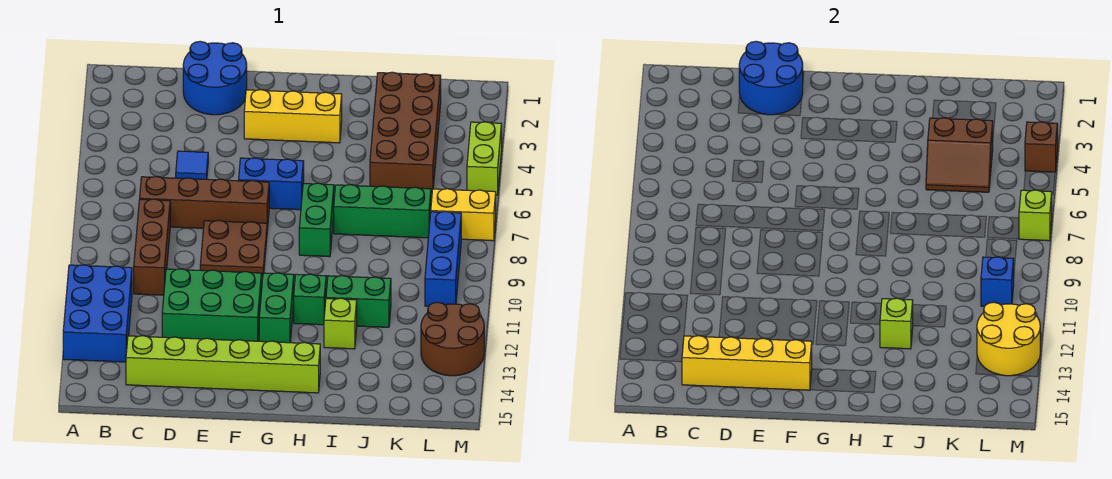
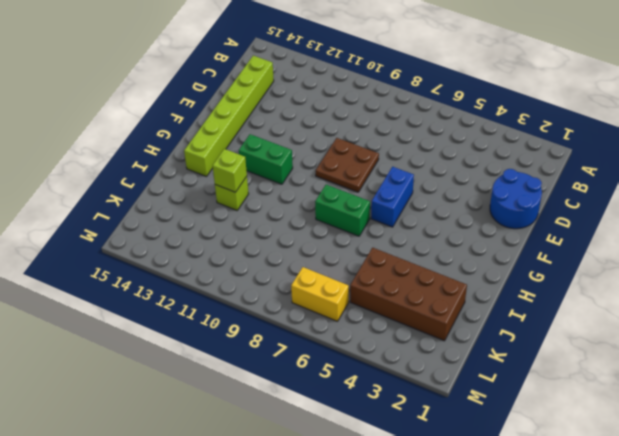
yellow brick L6:L7 level 1 -> yellow brick L7:M7 level 1
none -> blue brick A11:B13 level 1
none -> brown brick C7:F7 level 1
none -> brown brick C8:C10 level 1

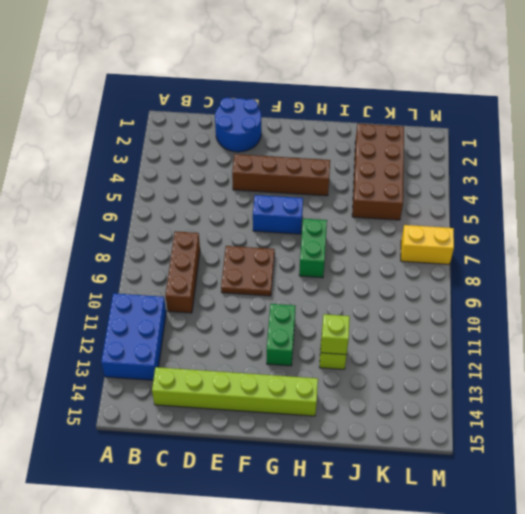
brown brick E4:H4 level 1 -> brown brick C7:F7 level 1
none -> blue tile D5 level 1
none -> green brick D11:F12 level 1
none -> yellow brick F3:H3 level 1

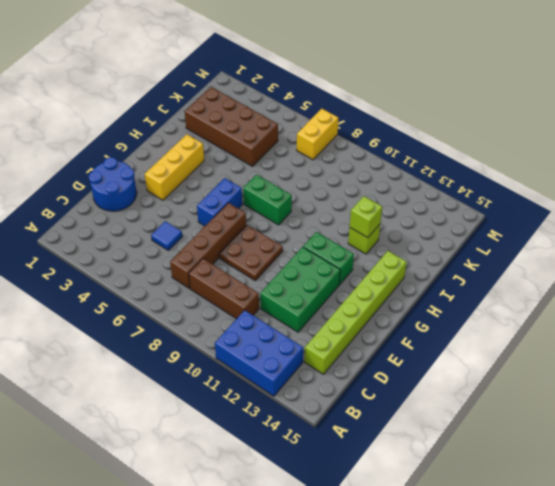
none -> green brick H11 level 1
none -> green brick I7:K7 level 1
none -> green brick I11:J11 level 1

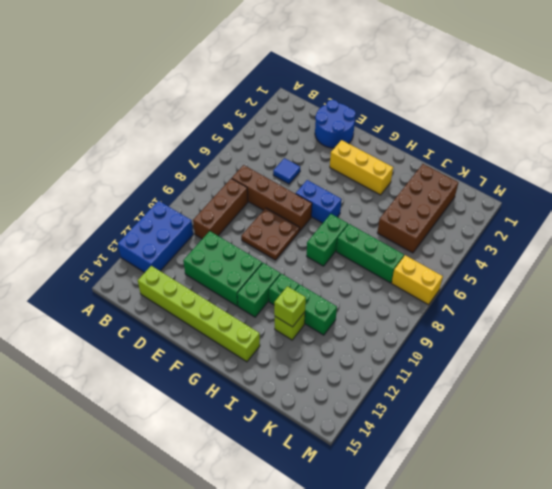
none -> blue brick L8:L10 level 1
none -> brown round brick L12:M13 level 1
none -> lime brick M4:M5 level 1

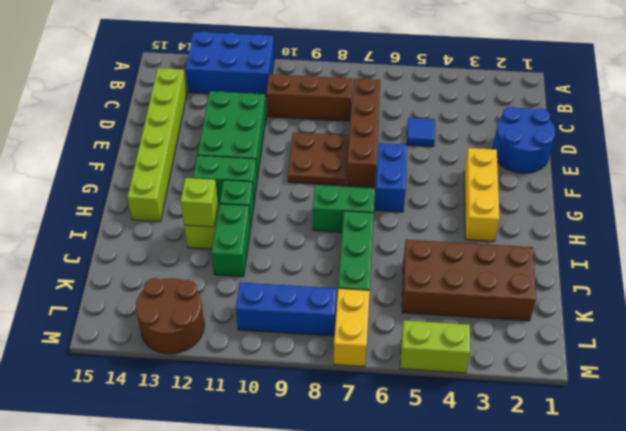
none -> yellow brick C14:F14 level 2
none -> blue round brick D1:E2 level 2
none -> brown slope J4:K5 level 2 top 4

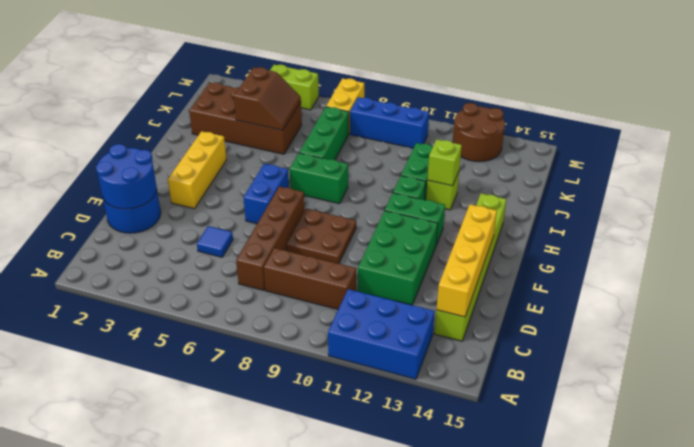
none -> blue brick L10 level 2
none -> yellow round brick L12:M13 level 2
none -> brown brick M4 level 2

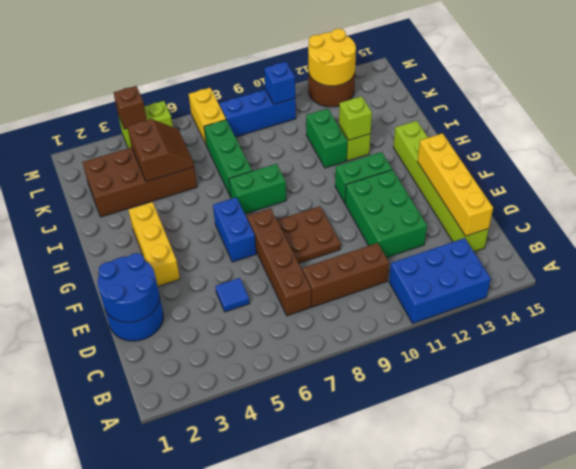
none -> green brick H11 level 1
none -> lime brick M7 level 2

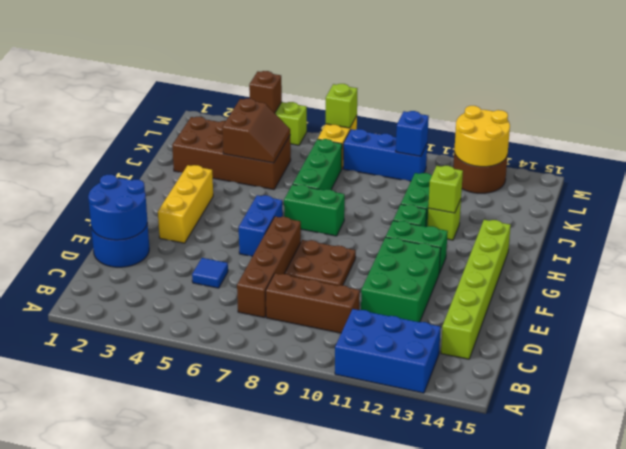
none -> yellow brick C14:F14 level 2

